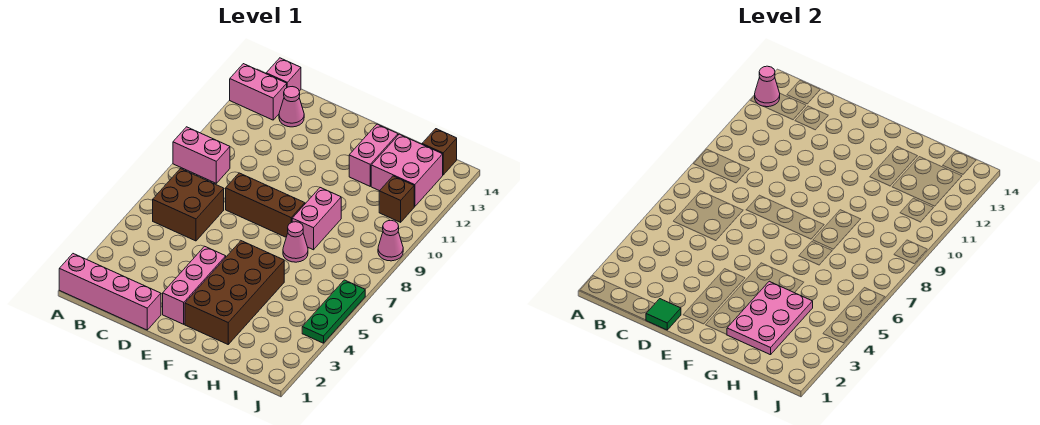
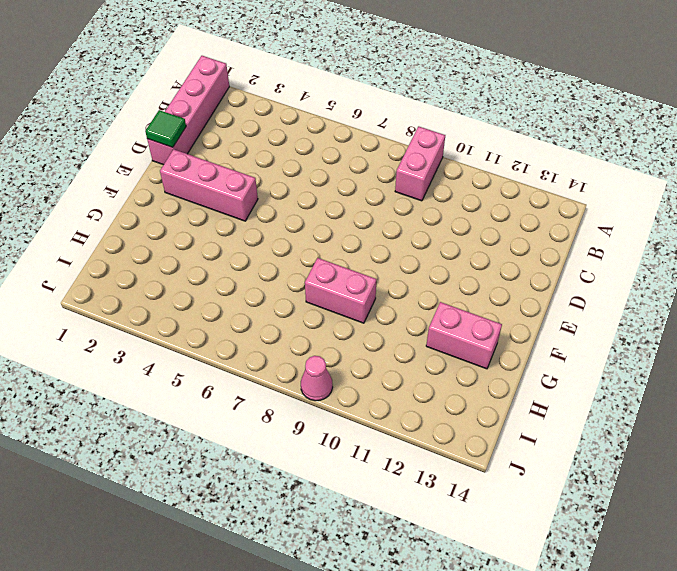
none -> pink brick A13:B13 level 1
none -> brown brick B6:C7 level 1
none -> pink brick B14 level 1

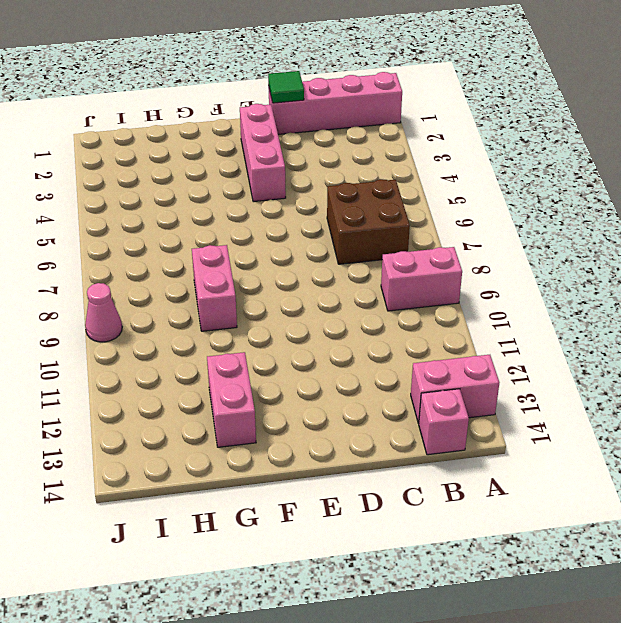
none -> pink cone C13 level 1
none -> brown brick D8:F8 level 1
none -> brown brick F2:G5 level 1

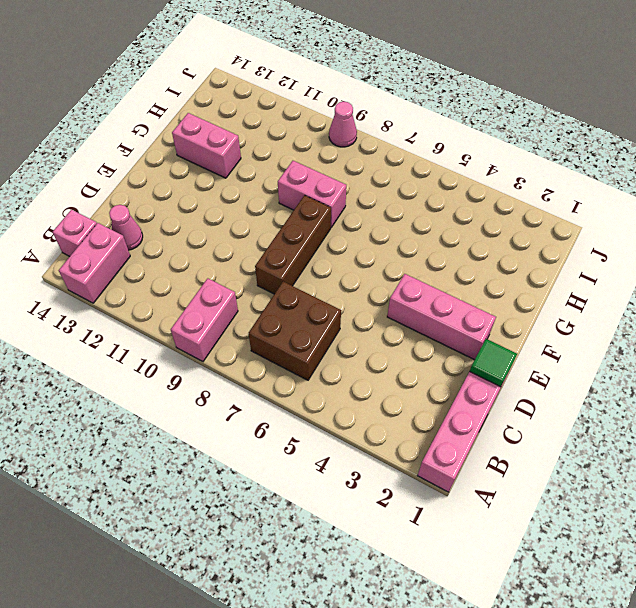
none -> brown brick F2:G5 level 1
none -> pink cone G7 level 1
none -> pink brick H12:I13 level 1

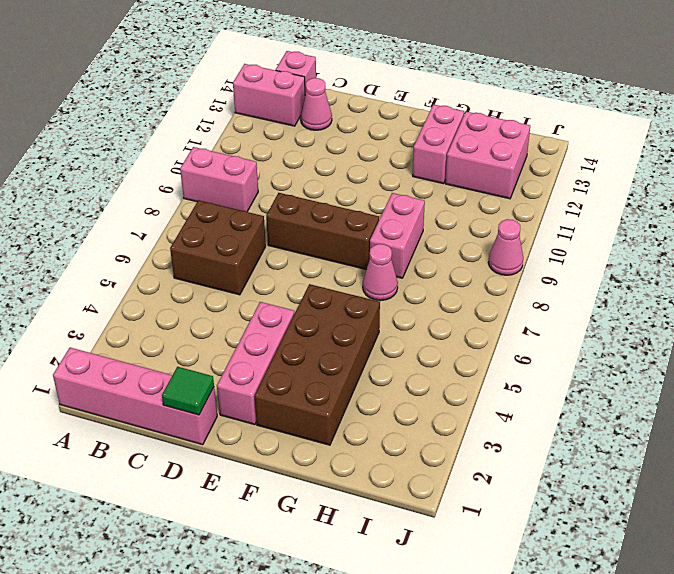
none -> brown brick I11 level 1
none -> brown brick I14 level 1
none -> green plate J4:J6 level 1

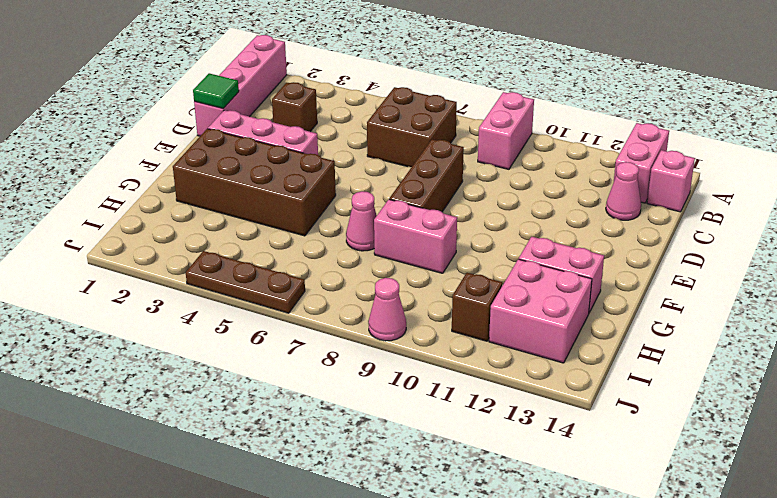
brown brick C3 level 1 -> brown brick I14 level 1
brown plate J4:J6 level 1 -> green plate J4:J6 level 1
none -> pink cone A13 level 2
none -> pink plate G2:H4 level 2

